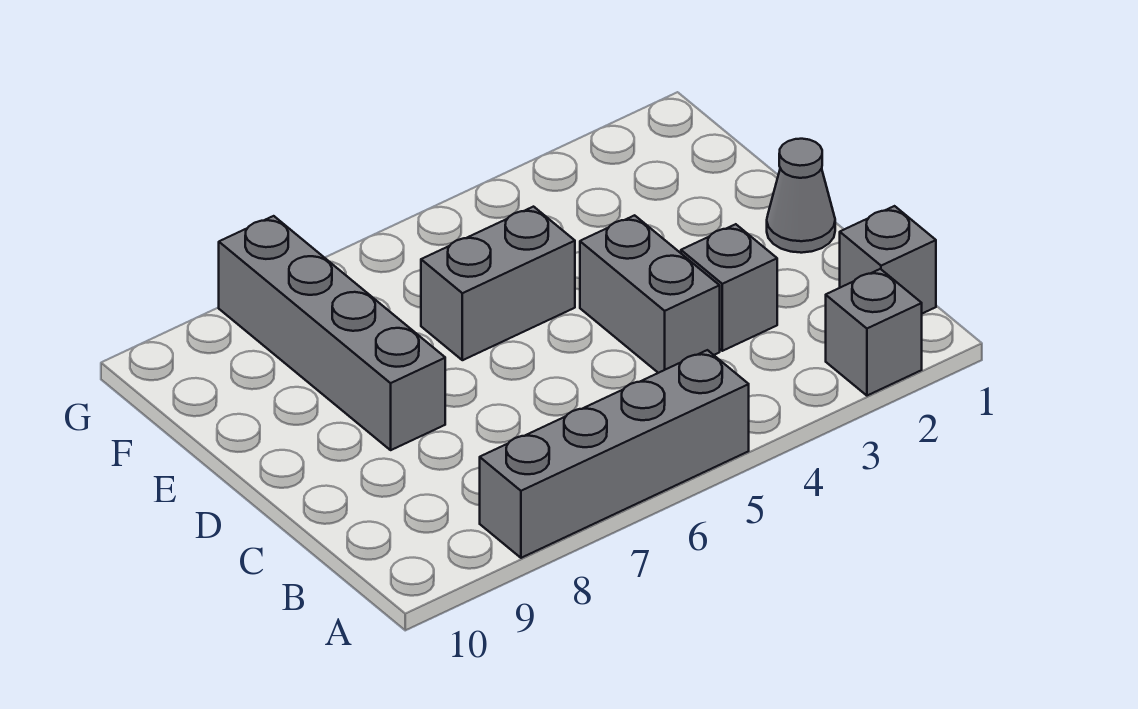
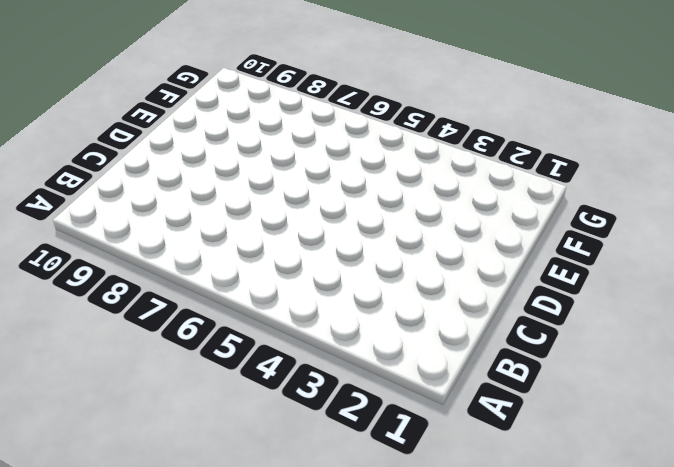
none -> grey brick A2 level 1
none -> grey brick A5:A8 level 1

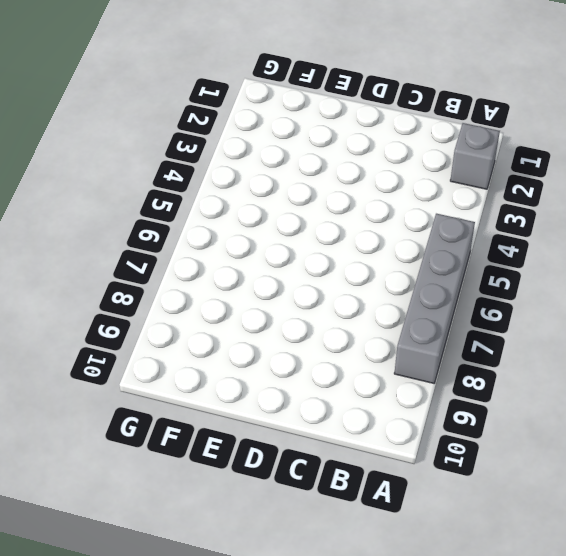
none -> grey brick B1 level 1
none -> grey brick C3 level 1

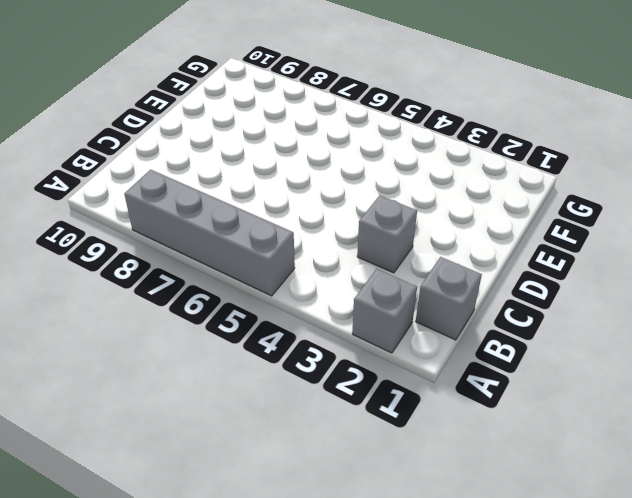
none -> grey brick C4:D4 level 1
none -> grey cone D1 level 1

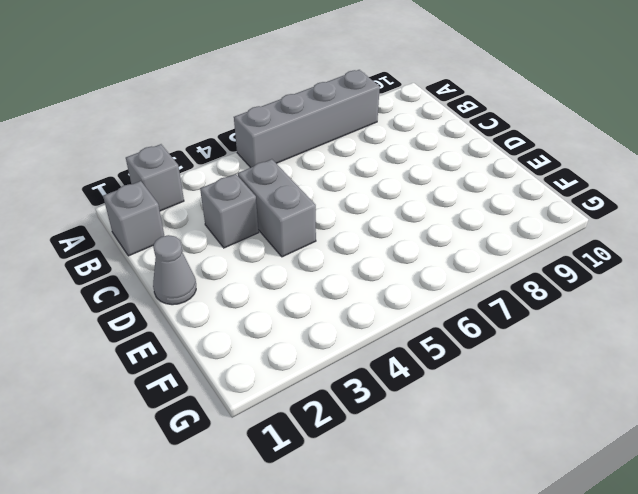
none -> grey brick D8:G8 level 1
none -> grey brick E5:E6 level 1

